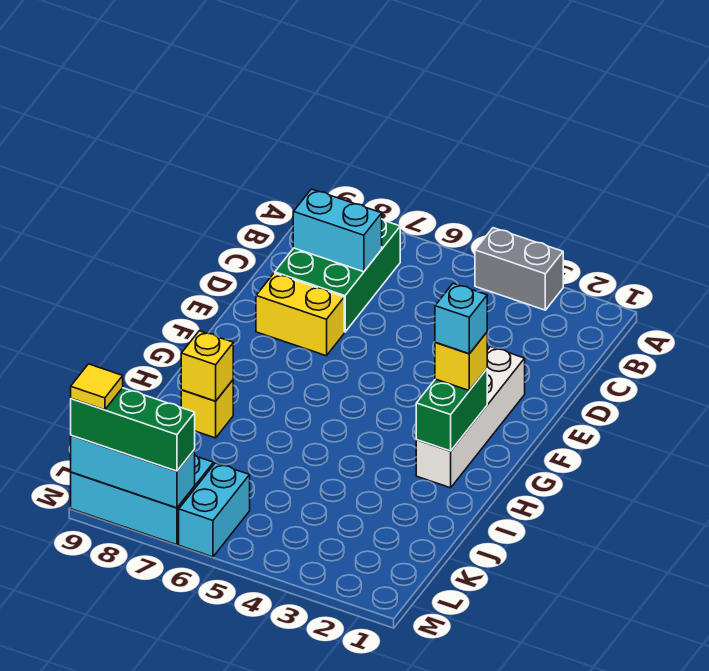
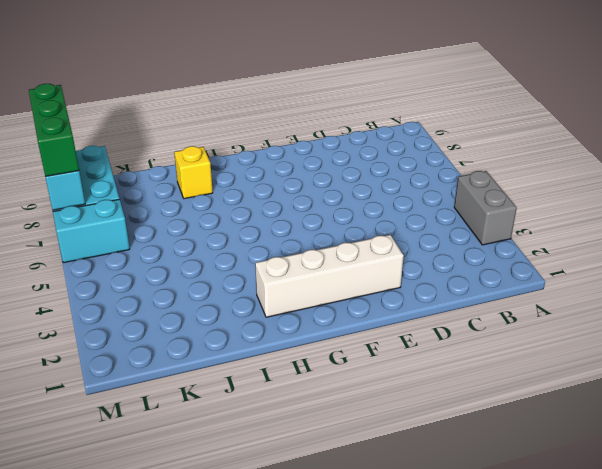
none -> green brick B7:D8 level 1
none -> yellow brick E7:E8 level 1
none -> cyan brick C7:C8 level 2

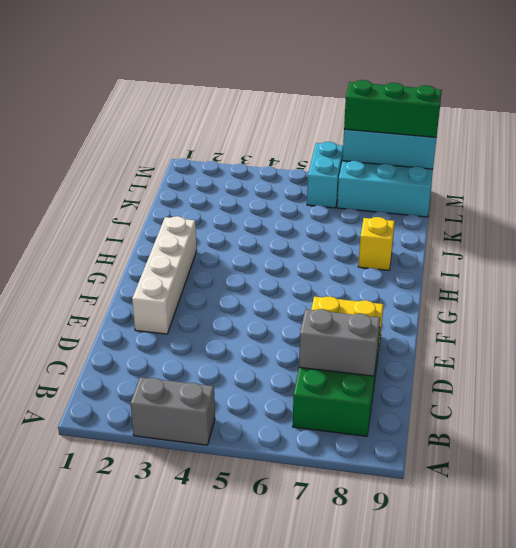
grey brick C7:C8 level 2 -> cyan brick C7:C8 level 2
none -> green brick G2:H2 level 2
none -> yellow brick I8 level 2
none -> yellow brick G2 level 3

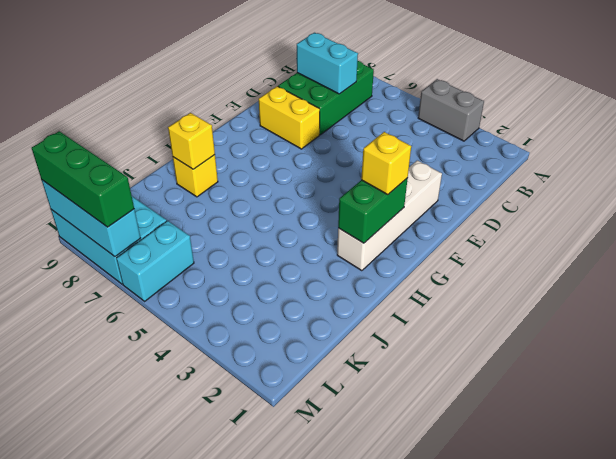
none -> cyan brick G2 level 4
none -> yellow tile M9 level 4

